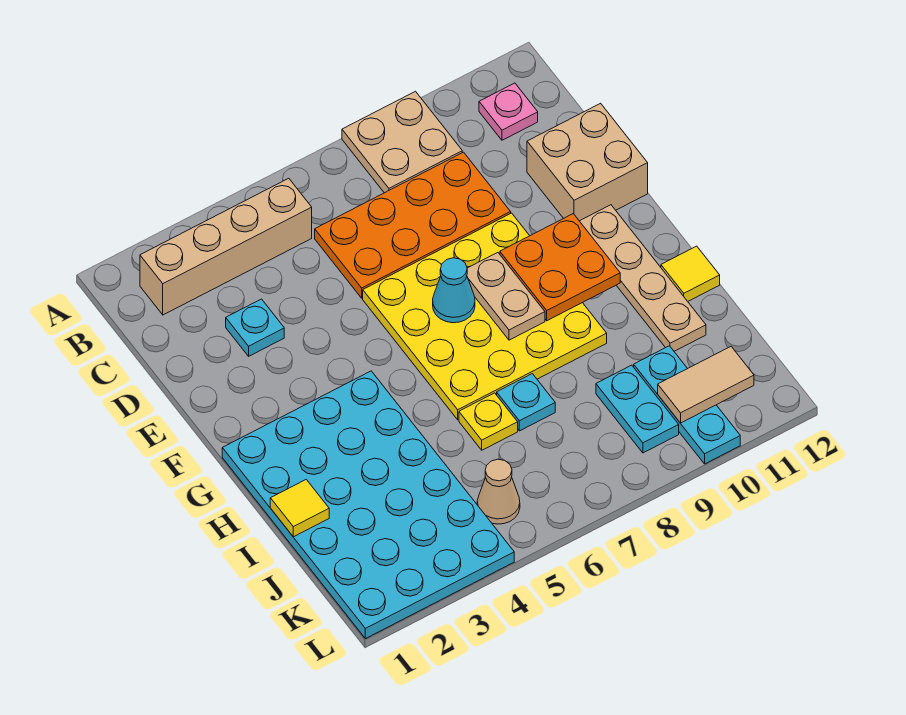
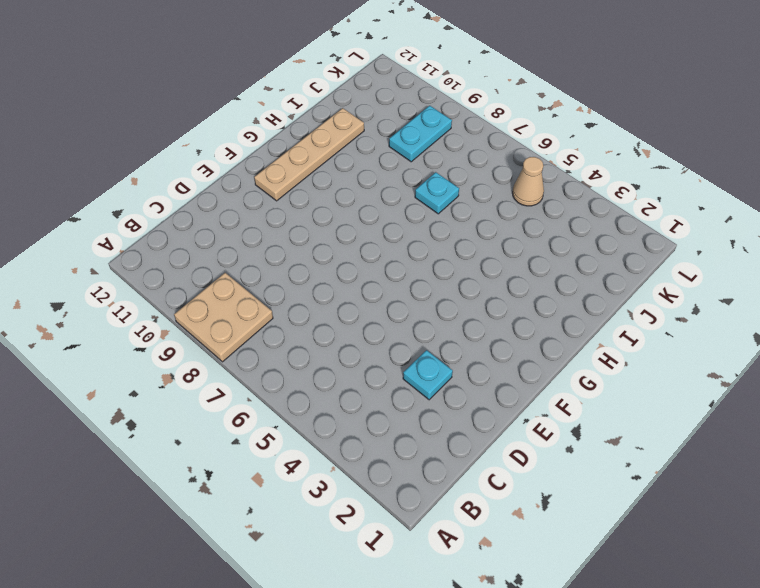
none -> tan brick B2:B5 level 1
none -> pink plate B11 level 1
none -> orange plate C6:D9 level 1

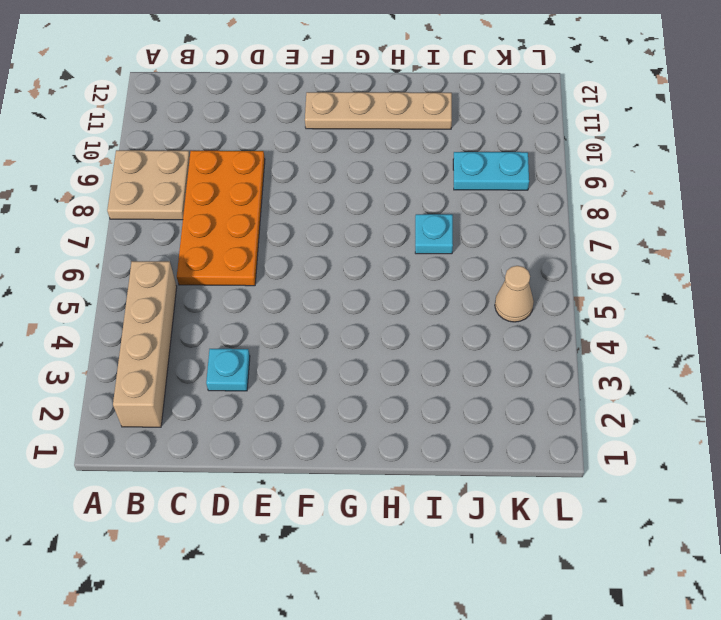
none -> pink plate B11 level 1
none -> tan brick D11:E12 level 1
none -> yellow plate E6:H9 level 1

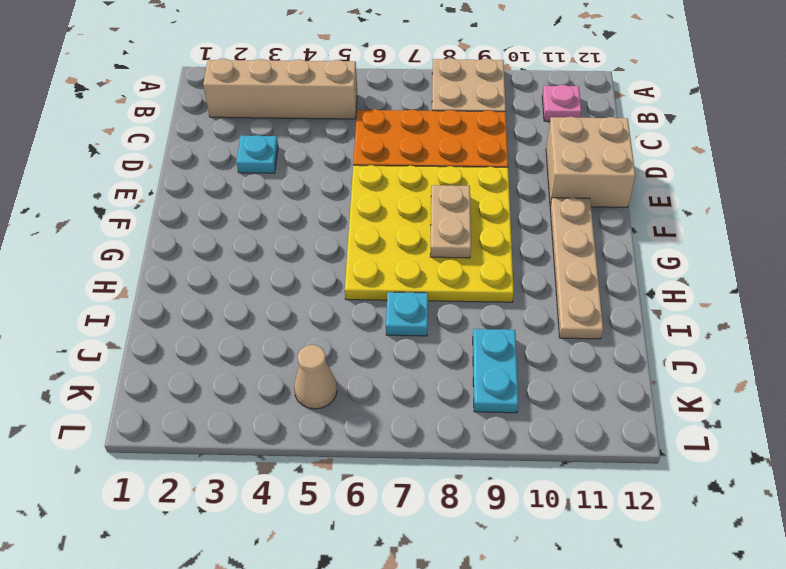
none -> cyan plate G1:L4 level 1
none -> yellow tile H12 level 1
none -> yellow plate I6 level 1

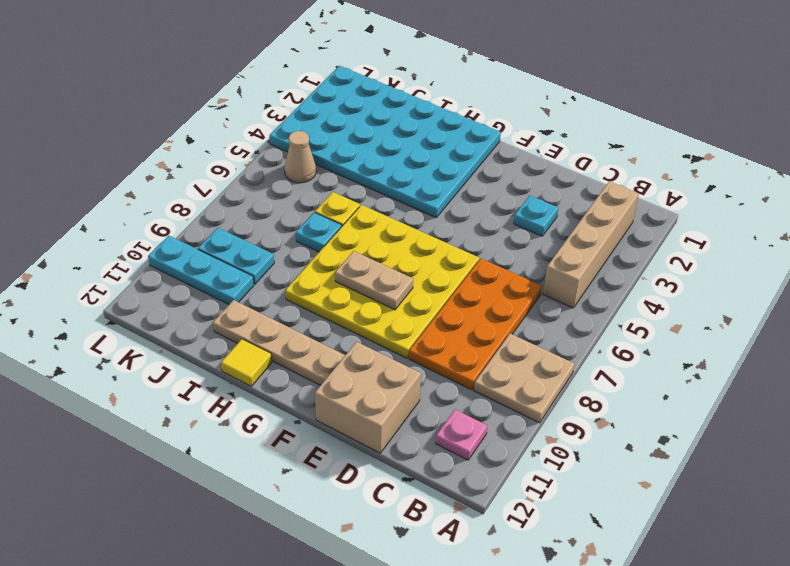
none -> cyan cone F7 level 2
none -> orange plate F9:G10 level 2
none -> yellow tile I1 level 2

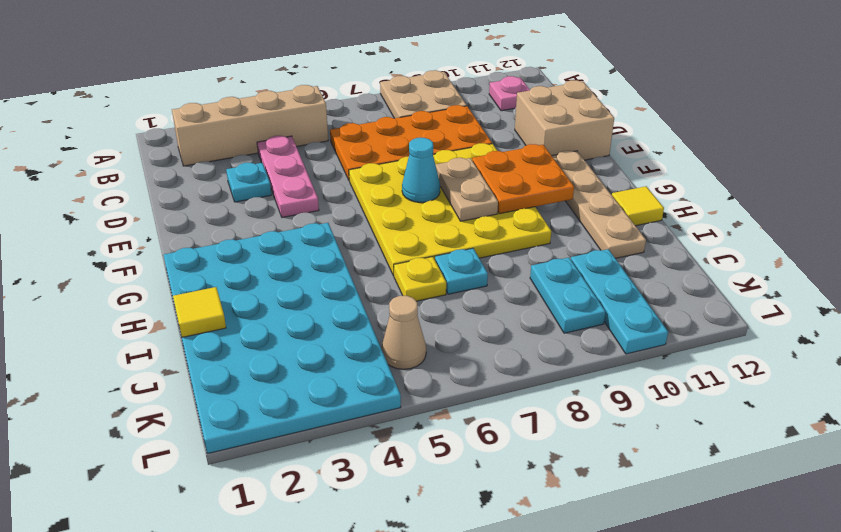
pink plate C4:E4 level 1 -> none
none -> tan tile K10:K11 level 2

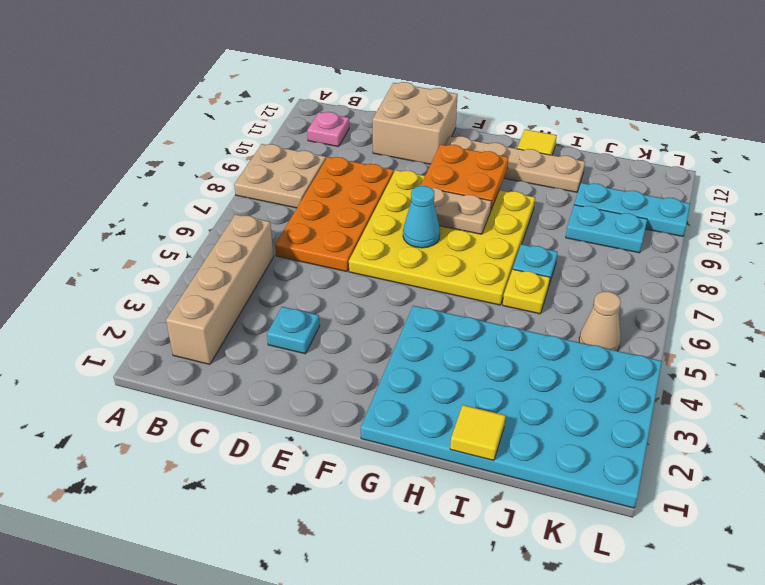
none -> tan tile K10:K11 level 2

